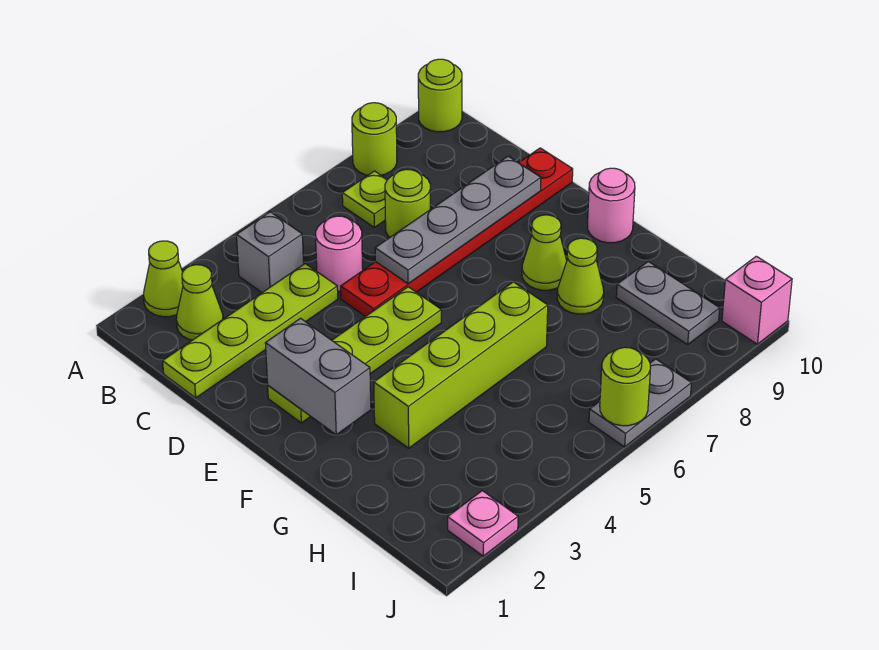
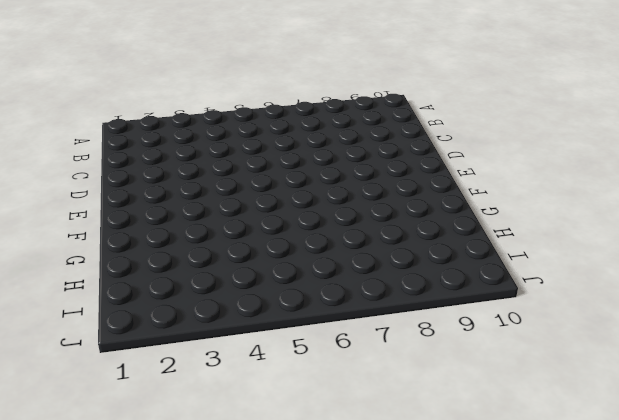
none -> lime cone A2 level 1
none -> lime round brick A8 level 1
none -> lime round brick A10 level 1

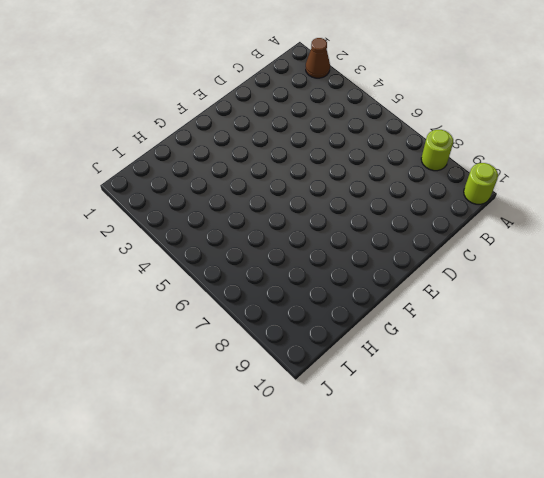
brown cone A2 level 1 -> lime cone A2 level 1
none -> lime cone B2 level 1
none -> grey brick B4 level 1
none -> lime plate B7 level 1

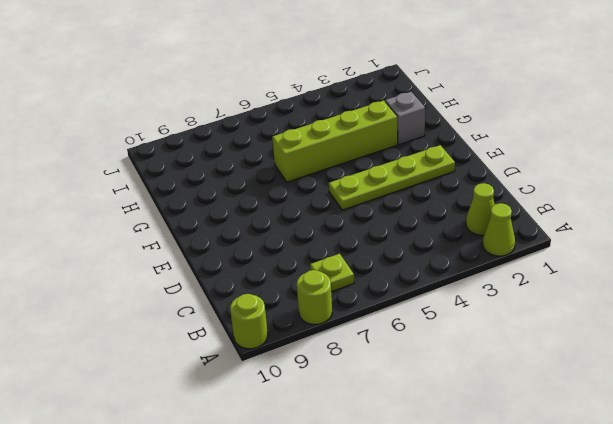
grey brick G2 level 1 -> grey brick B4 level 1
none -> lime plate C1:C4 level 1
none -> pink round brick C5 level 1
none -> lime round brick C7 level 1

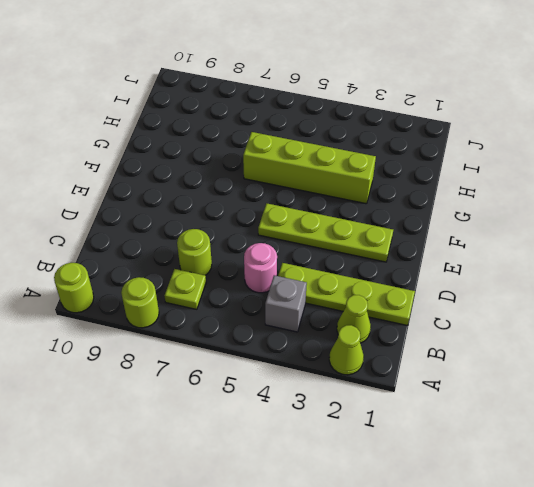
none -> red plate D5:D10 level 1
none -> lime cone F8 level 1
none -> pink round brick F10 level 1

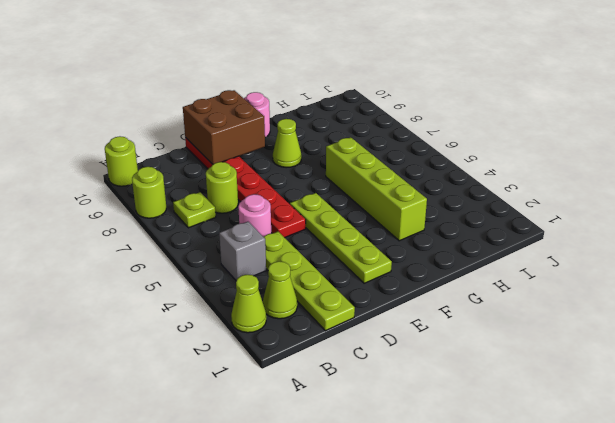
brown brick D9:E10 level 2 -> grey plate D6:D9 level 2
none -> lime cone G8 level 1
none -> grey plate H9:I9 level 1
none -> pink plate J2 level 1

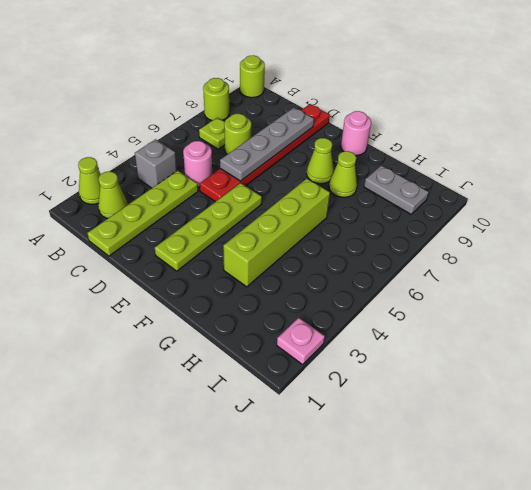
none -> grey plate J6:J7 level 1
none -> pink brick J10 level 1
none -> grey brick E2:F2 level 2

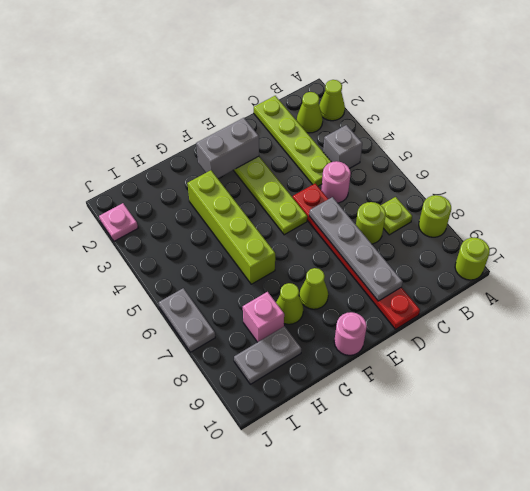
pink brick H8 level 1 -> pink brick J10 level 1
none -> lime round brick J6 level 2

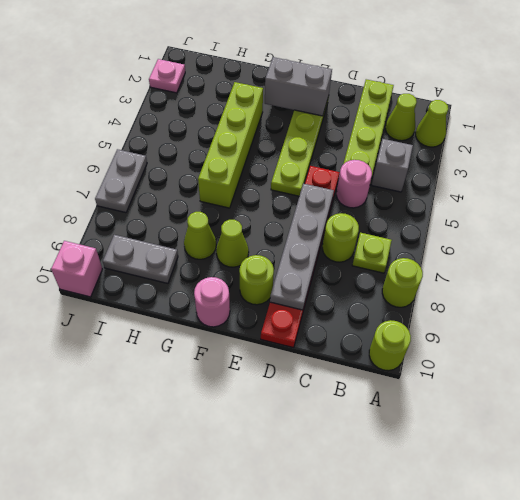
lime round brick E9 level 1 -> lime round brick J6 level 2

